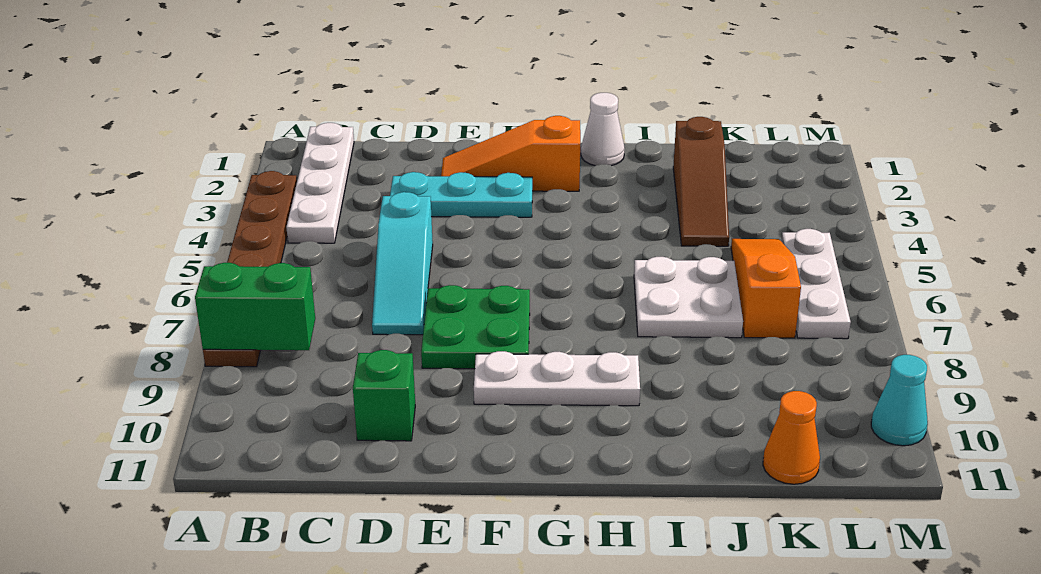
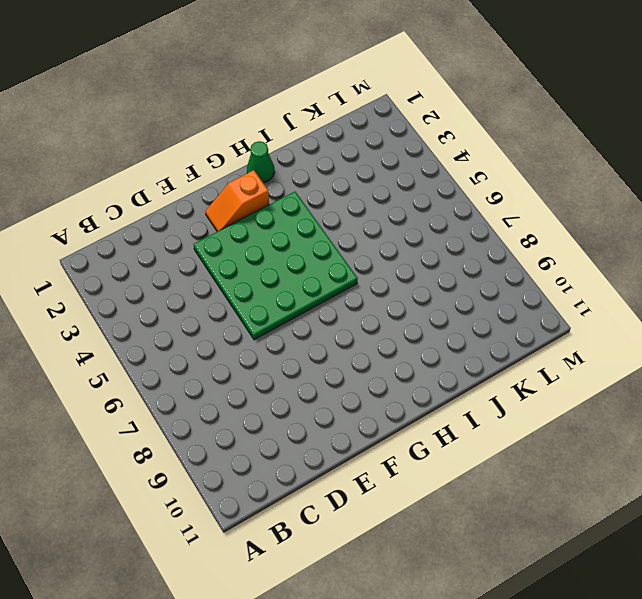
green plate E3:H6 level 1 -> cyan plate D3:F3 level 1
orange slope F2:G2 level 1 top G -> orange slope E2:G2 level 1 top G
green cone H1 level 1 -> white cone H1 level 1
none -> brown plate A3:A8 level 1
none -> white plate B1:B4 level 1
none -> cyan slope D5:D7 level 1 top 5

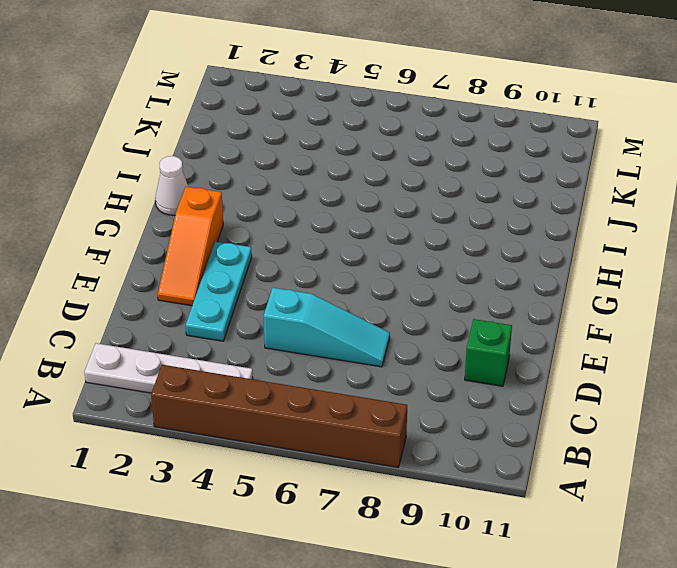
brown brick A3:A8 level 1 -> brown plate A3:A8 level 1
none -> green plate E7:F8 level 1
none -> white plate F9:H9 level 1
none -> white plate I6:J7 level 1

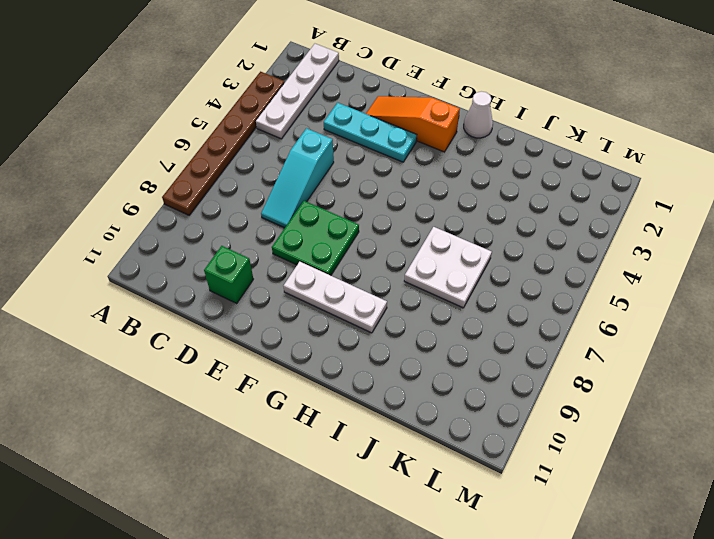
none -> brown slope J2:J4 level 1 top 2
none -> orange slope K5:K7 level 1 top 7
none -> orange cone K11 level 1

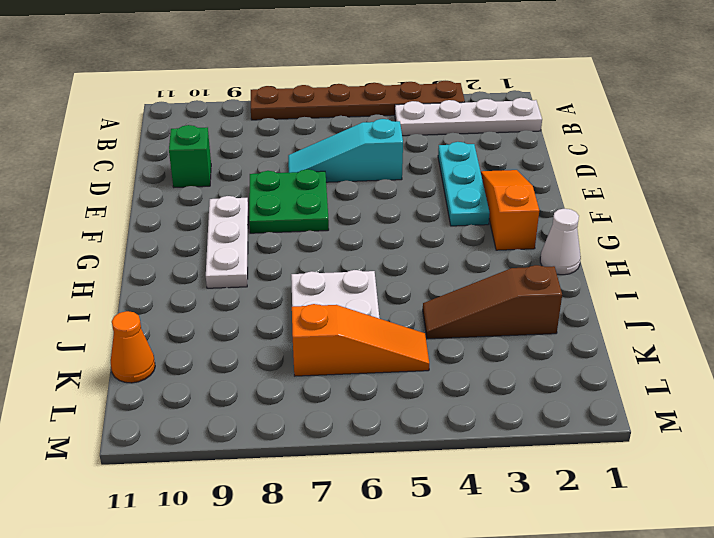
none -> white plate L5:L7 level 1
none -> cyan cone M10 level 1
none -> green brick A8:B8 level 2

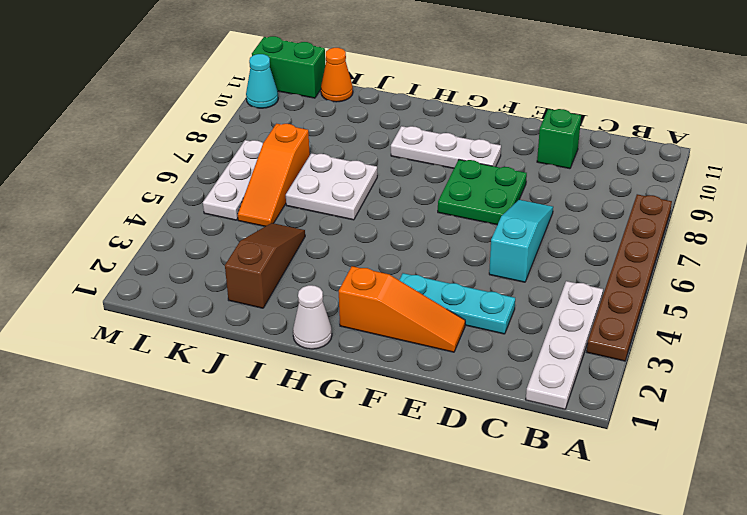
green brick L11:M11 level 1 -> green brick A8:B8 level 2

